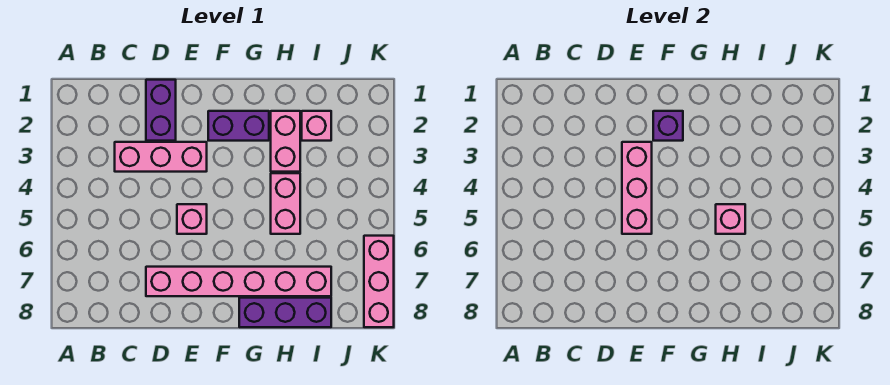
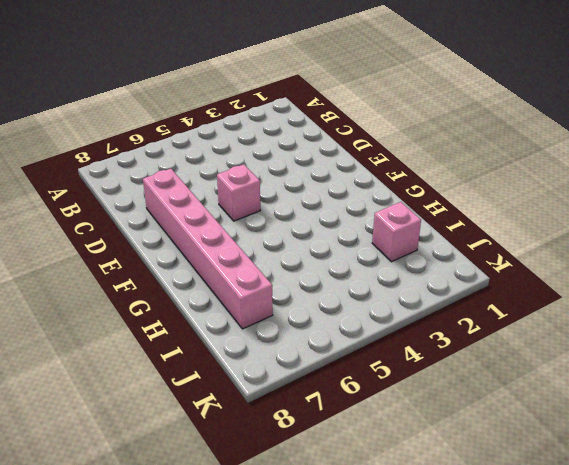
none -> pink brick C3:E3 level 1
none -> purple brick D1:D2 level 1
none -> purple brick F2:G2 level 1

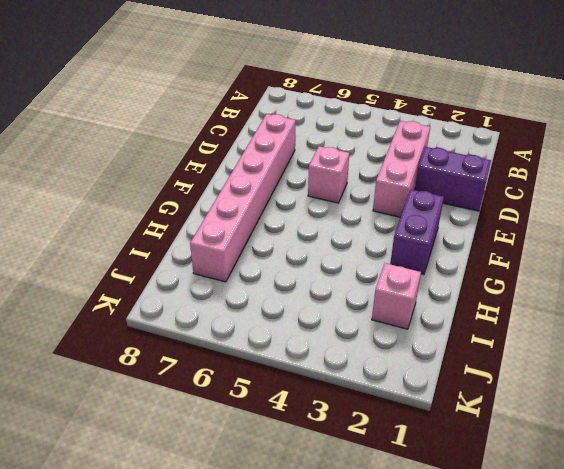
none -> purple brick G8:I8 level 1
none -> pink brick H2:H3 level 1
none -> pink brick H4:H5 level 1

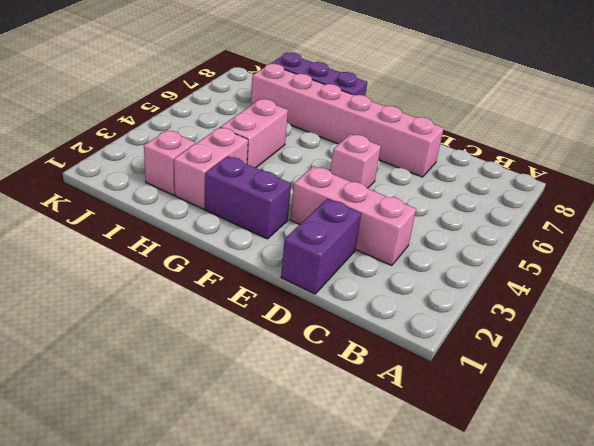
none -> pink brick K6:K8 level 1
none -> pink brick E3:E5 level 2
none -> purple brick F2 level 2

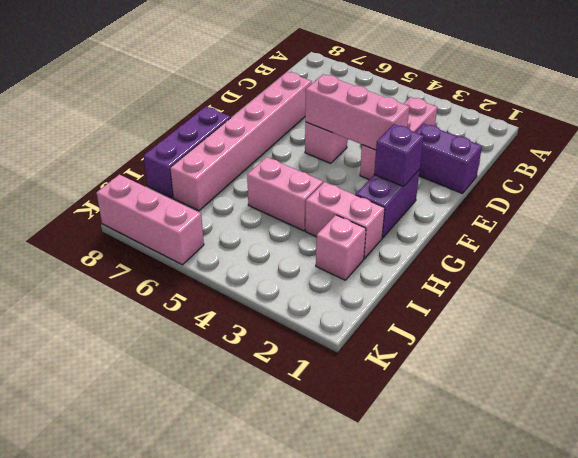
none -> pink brick H5 level 2

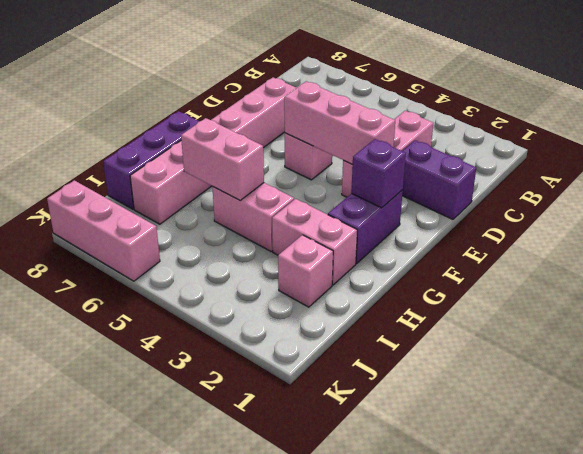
pink brick H5:H6 level 2 -> pink brick H5 level 2

